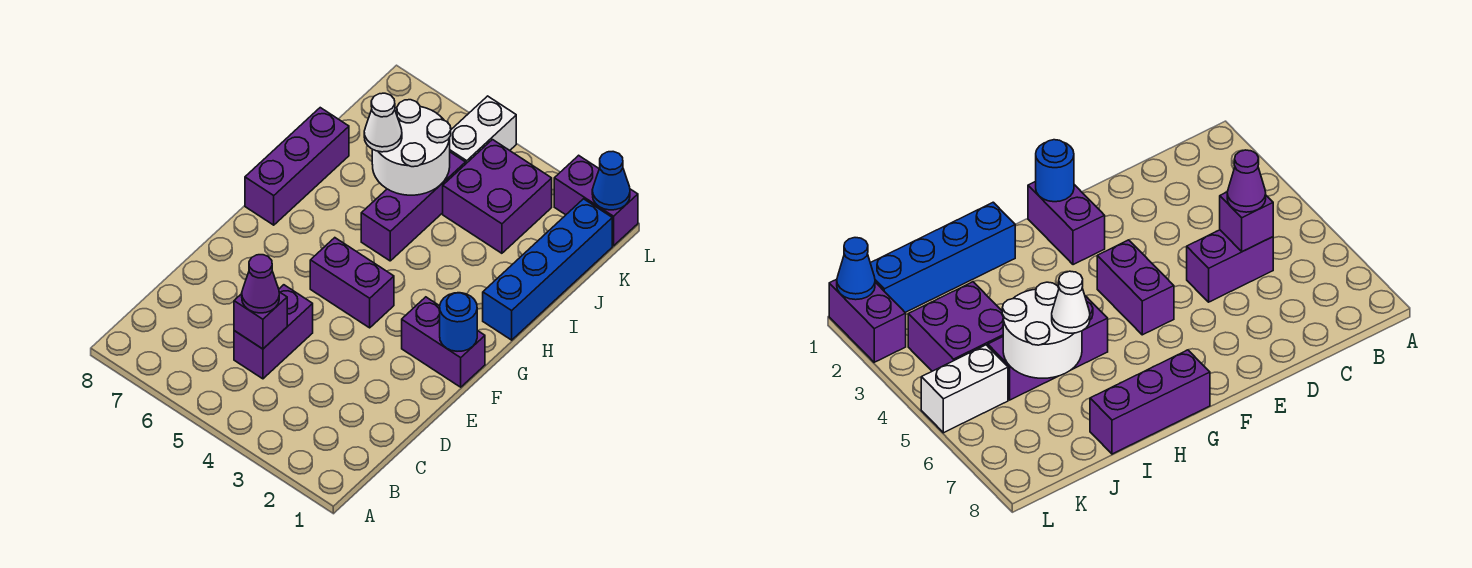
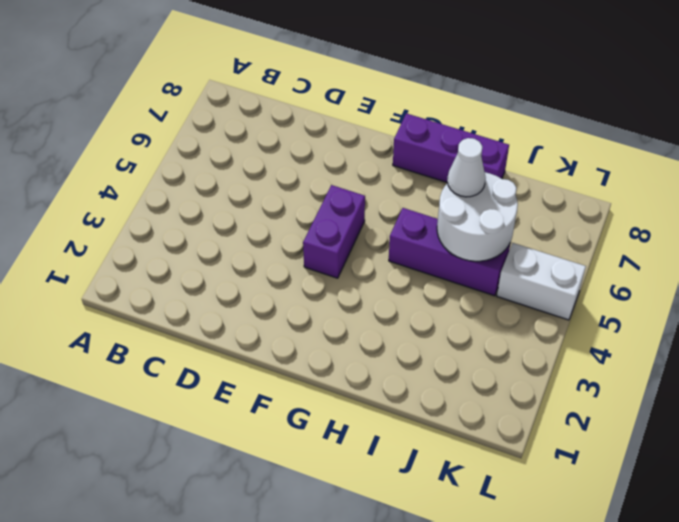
none -> purple brick C5:D5 level 1
none -> purple brick F1:F2 level 1
none -> blue brick H1:K1 level 1

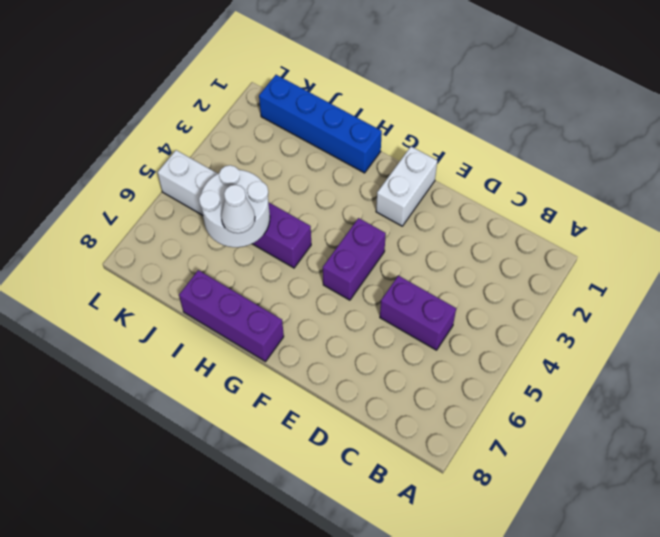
white brick F1:F2 level 1 -> purple brick F1:F2 level 1
none -> purple brick J3:K4 level 1
none -> purple brick L1:L2 level 1
none -> purple brick C5 level 2

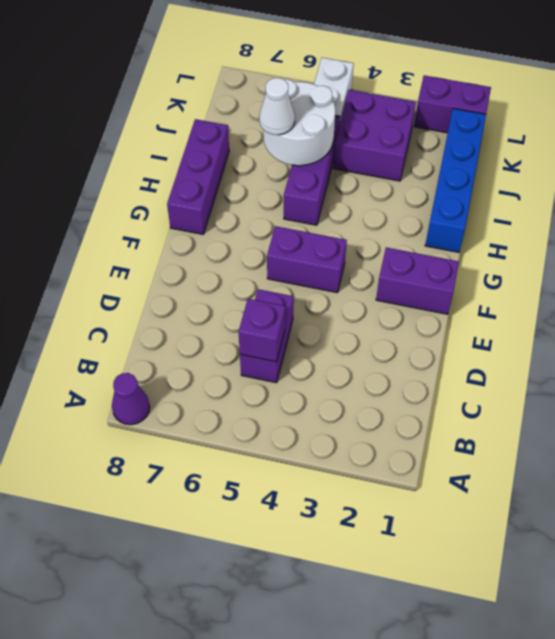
purple cone A8 level 1 -> purple cone C5 level 3
none -> blue round brick F1 level 2
none -> blue cone L1 level 2

